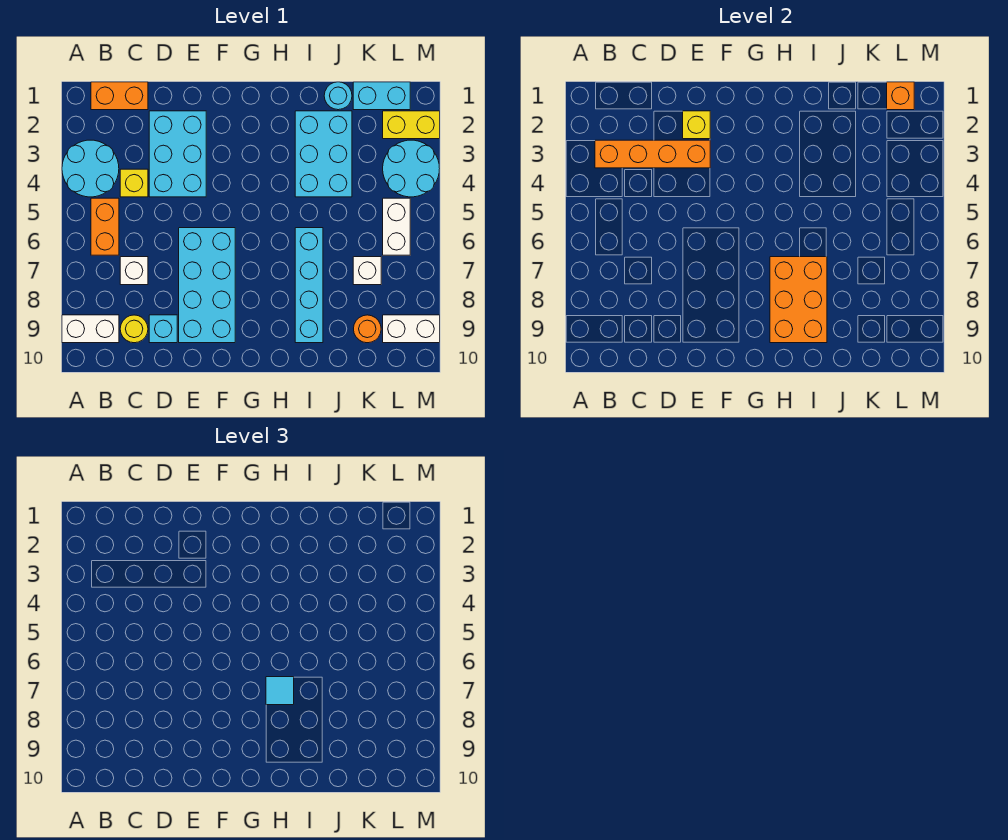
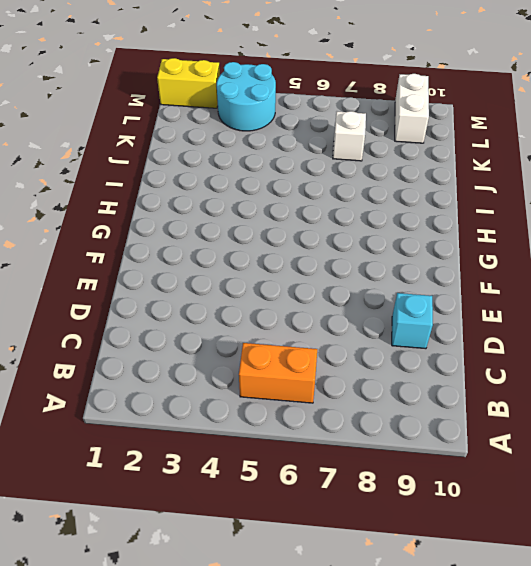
yellow brick M1:M2 level 1 -> yellow brick L2:M2 level 1
none -> cyan round brick A3:B4 level 1
none -> white brick A9:B9 level 1
none -> orange brick B1:C1 level 1

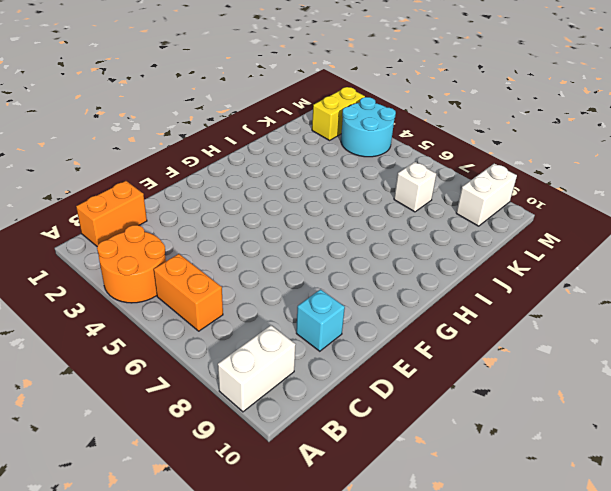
orange round brick A3:B4 level 1 -> cyan round brick A3:B4 level 1
none -> yellow brick C4 level 1
none -> white brick C7 level 1
none -> yellow round brick C9 level 1

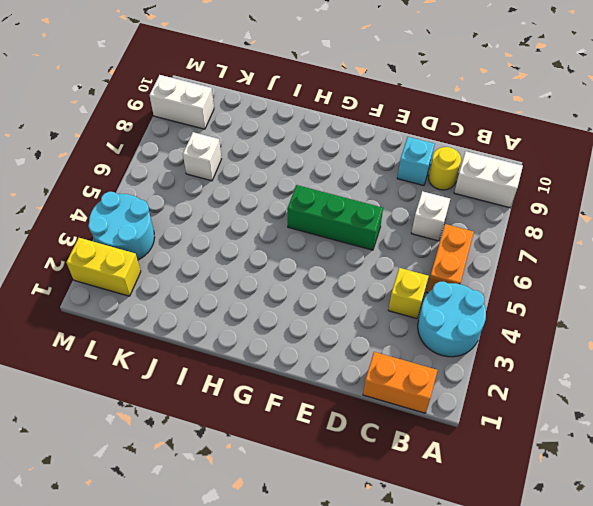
green brick E6:G6 level 1 -> cyan brick E6:F9 level 1
none -> cyan brick D2:E4 level 1
none -> cyan brick I2:J4 level 1
none -> cyan brick I6:I9 level 1

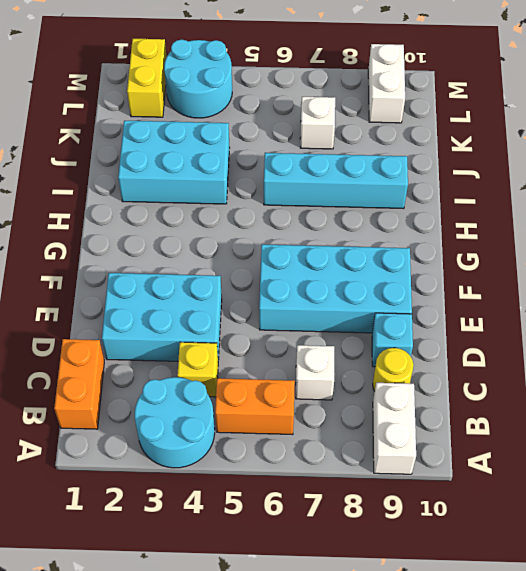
none -> cyan round brick J1 level 1
none -> cyan brick K1:L1 level 1
none -> orange round brick K9 level 1

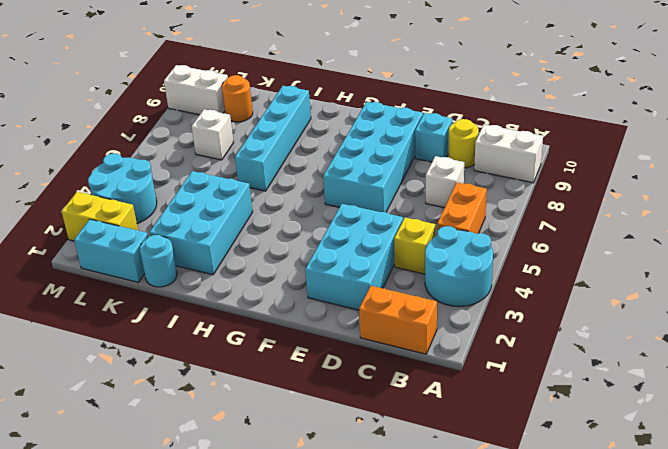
none -> white brick L5:L6 level 1
none -> orange brick B3:E3 level 2
none -> yellow brick E2 level 2

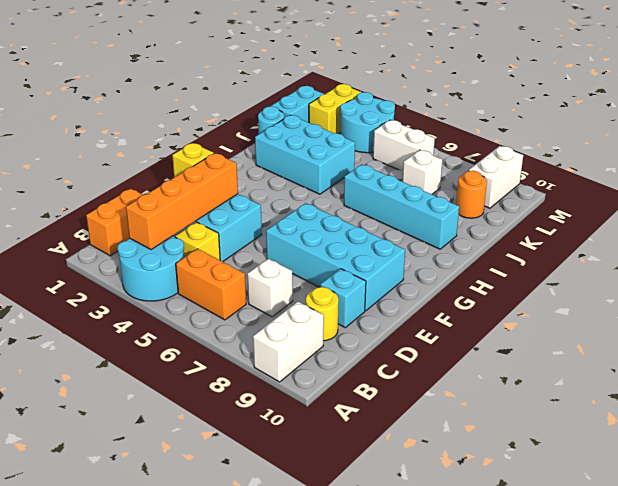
none -> orange brick H7:I9 level 2
none -> orange brick L1 level 2
none -> cyan tile H7 level 3

